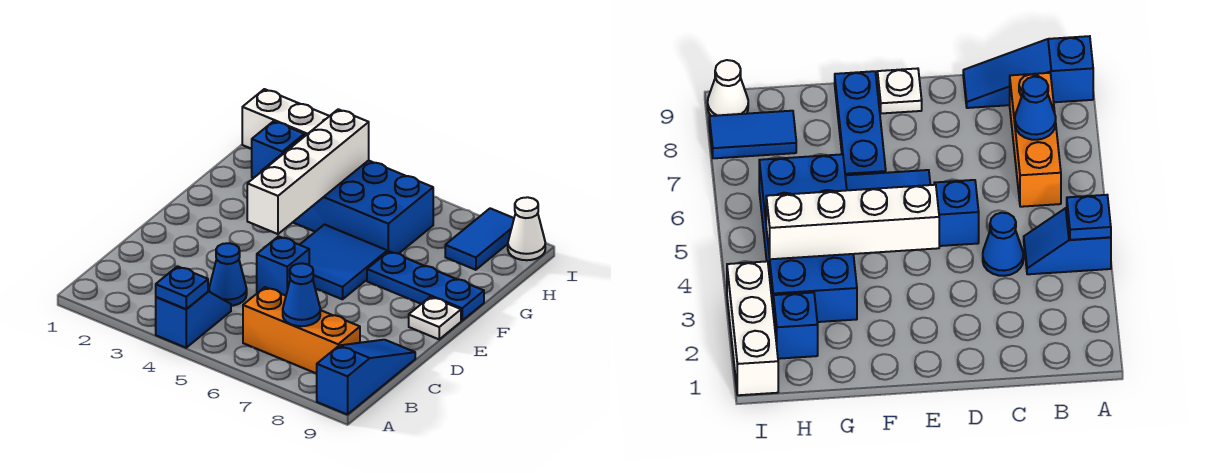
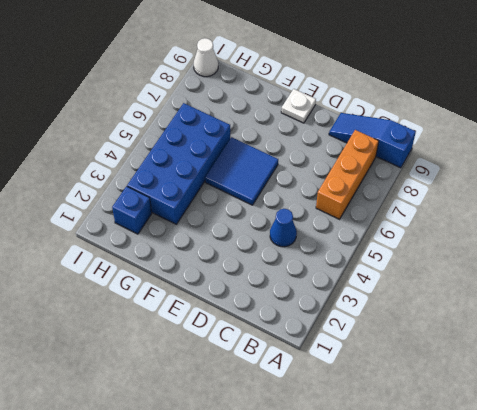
none -> blue slope A4:B4 level 1 top A
none -> blue brick D5 level 1
none -> blue plate F7:F9 level 1

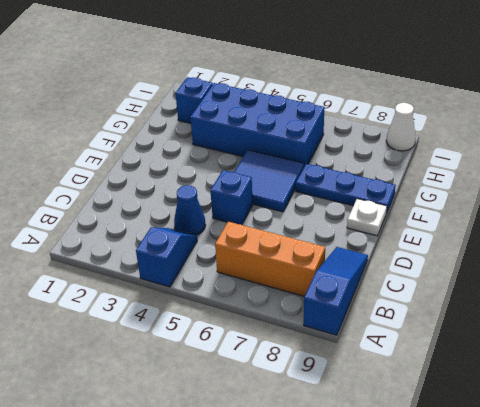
none -> blue tile H8:I8 level 1
none -> white brick I1:I3 level 1
none -> blue plate A4 level 2

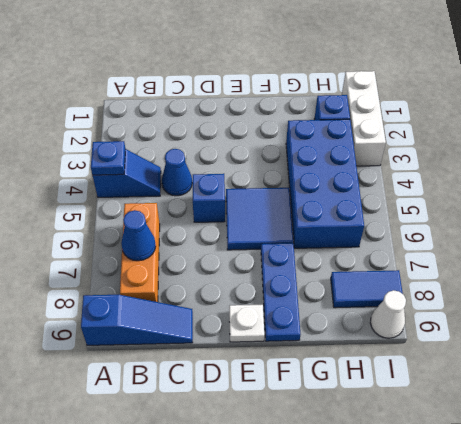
none -> white brick E4:H4 level 2

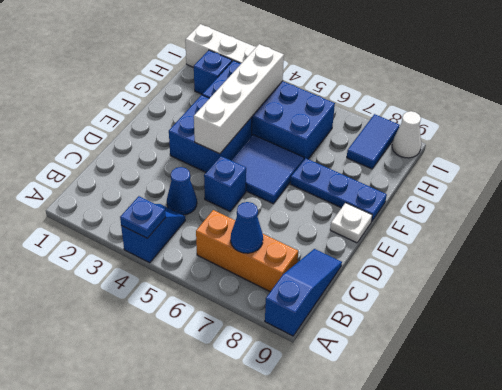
blue brick E3:F4 level 1 -> none

